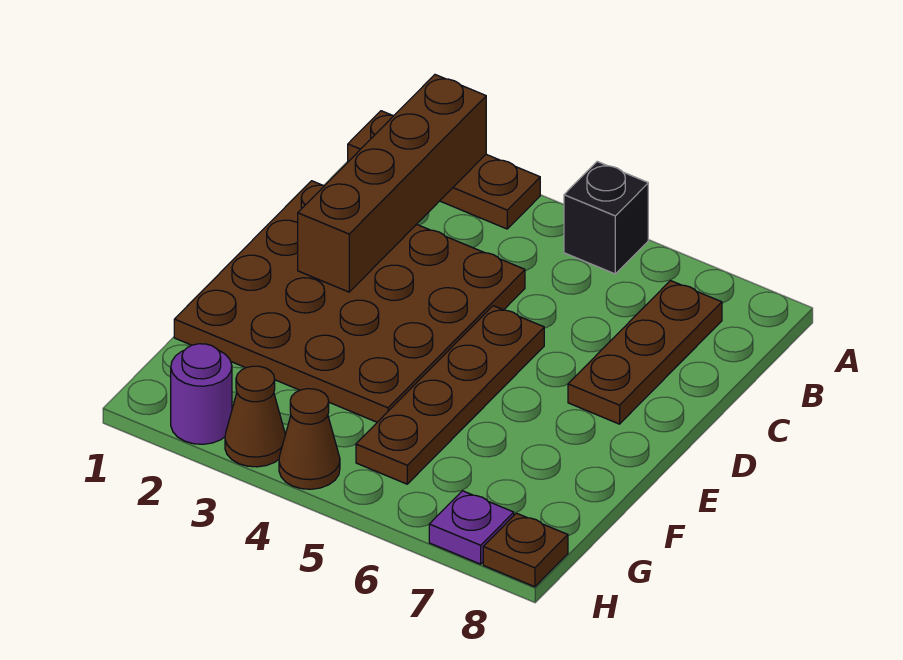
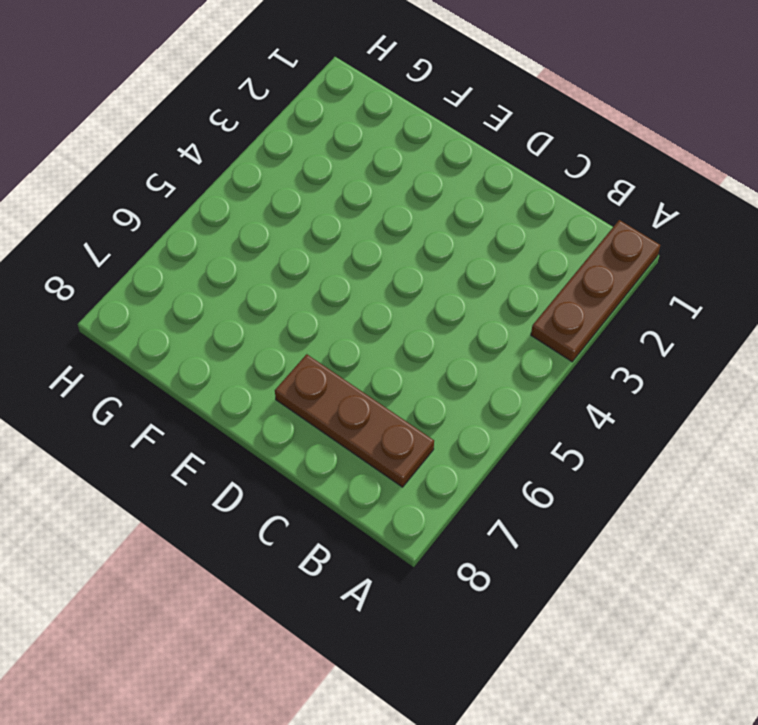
none -> black brick A5 level 1
none -> brown plate C1:F4 level 1

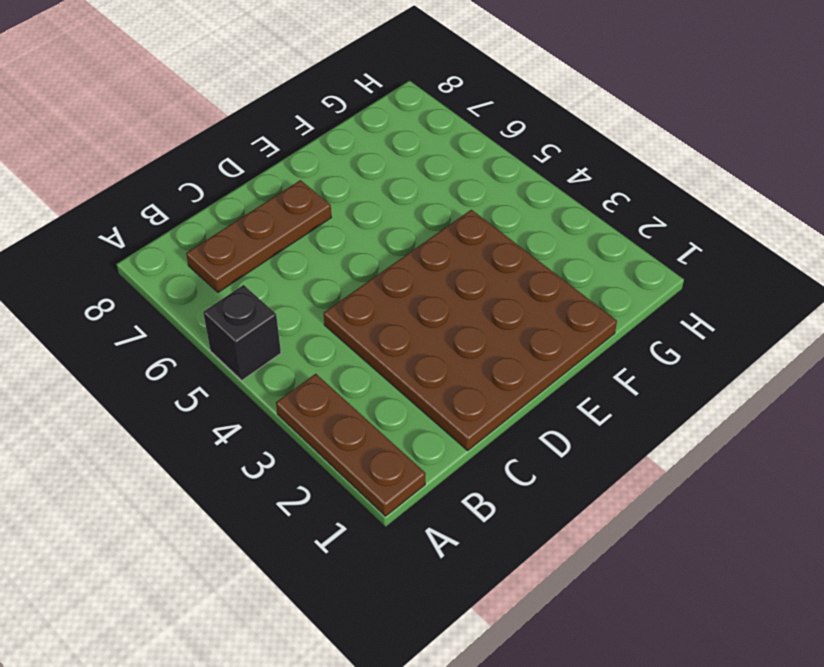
none -> brown plate D5:G5 level 1
none -> purple round brick H2 level 1

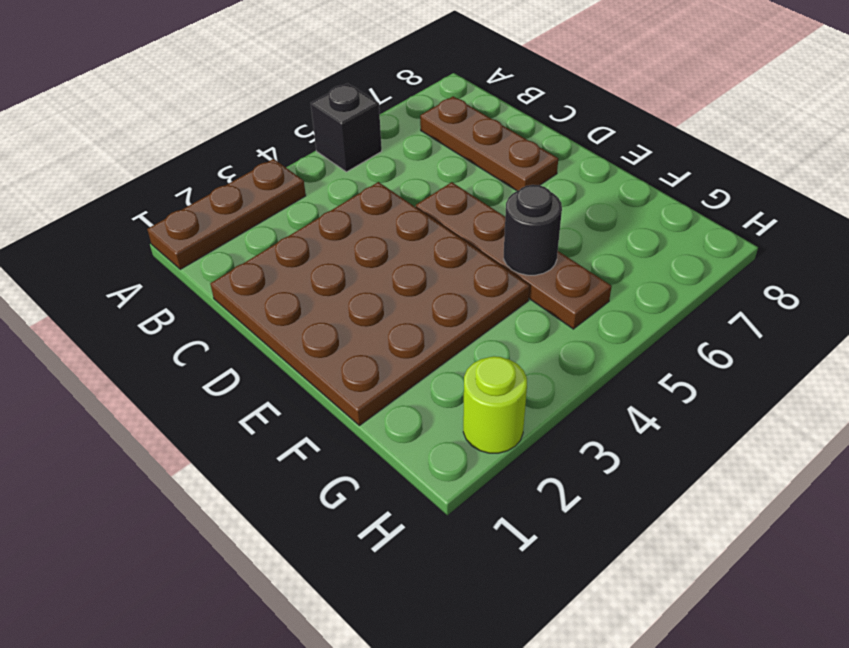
black round brick F5 level 2 -> none
lime round brick H2 level 1 -> purple round brick H2 level 1
none -> brown cone H3 level 1
none -> brown cone H4 level 1

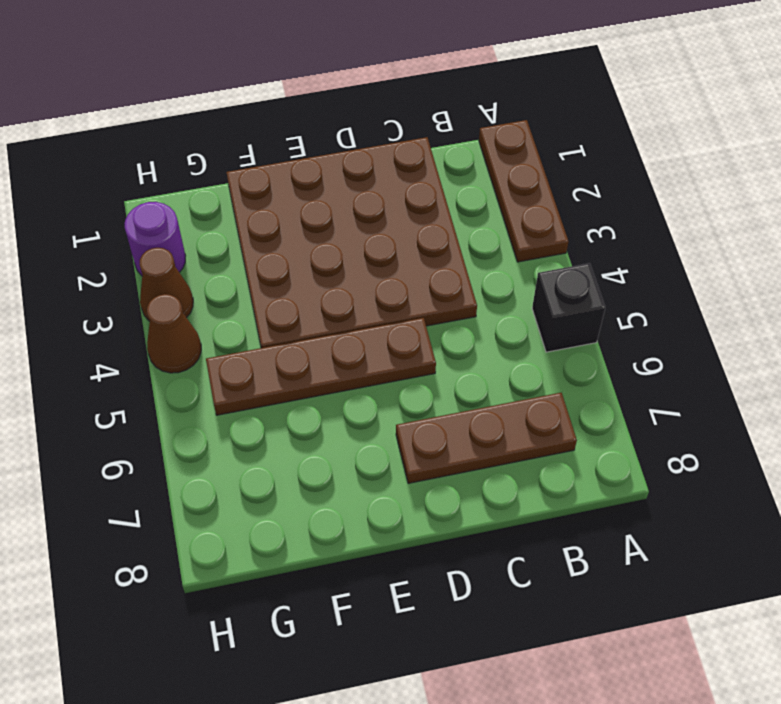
none -> purple plate H7 level 1
none -> brown plate H8 level 1

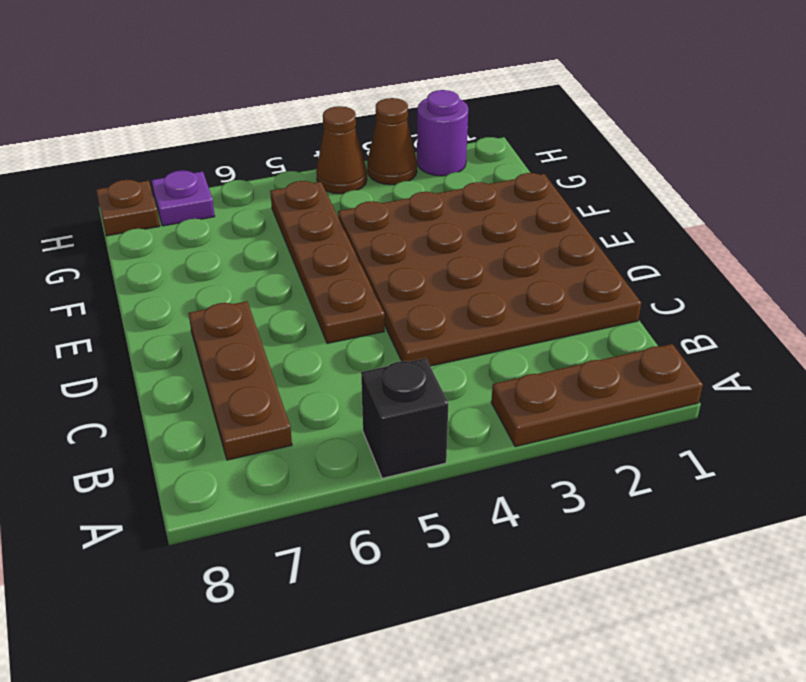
none -> brown brick A2:D2 level 2

